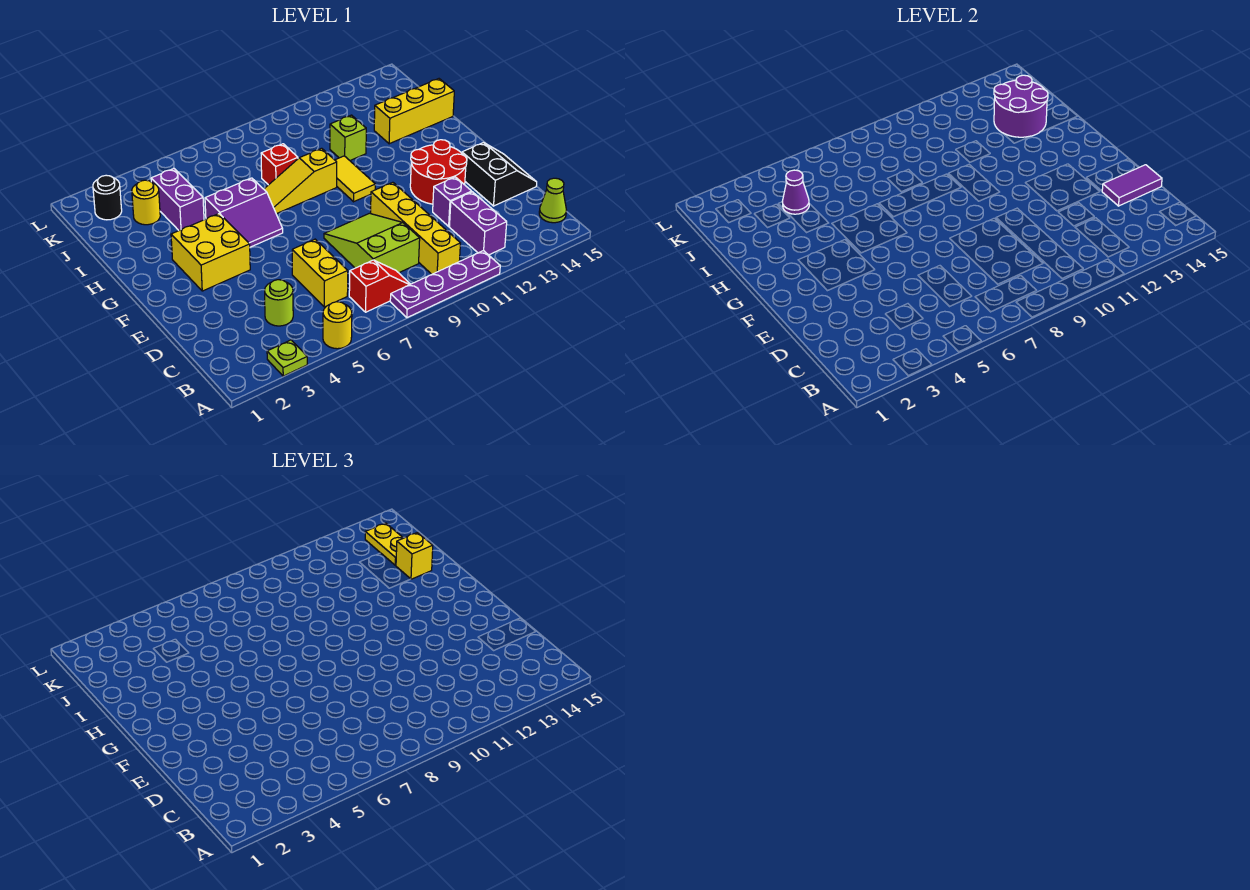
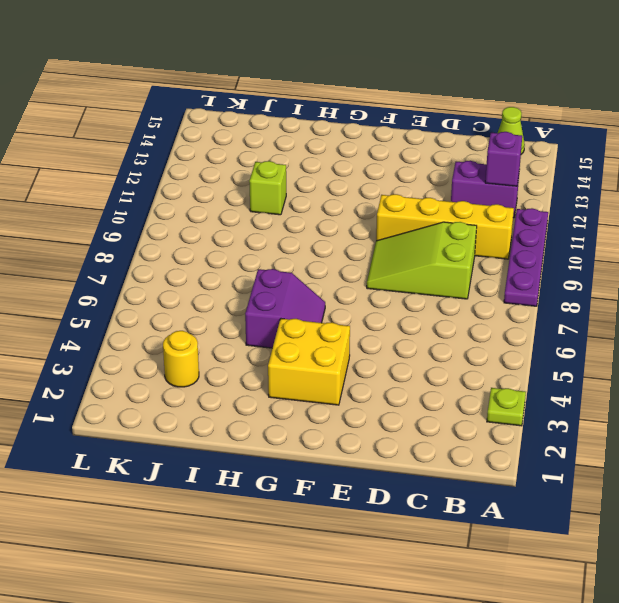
purple brick B12 level 2 -> purple brick D12 level 1
none -> yellow round brick A5 level 1
none -> red slope B7:B8 level 1 top 7
none -> lime round brick C4 level 1

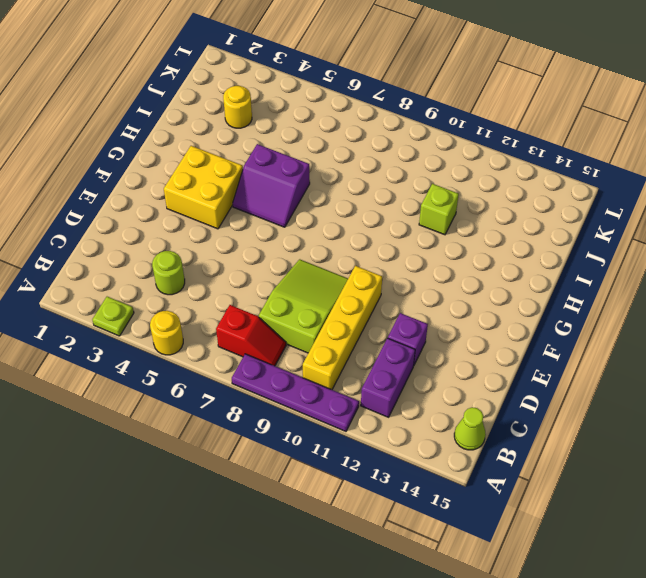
none -> yellow brick C6:D6 level 1
none -> black slope D14:E15 level 1 top 14
none -> red round brick E12:F13 level 1

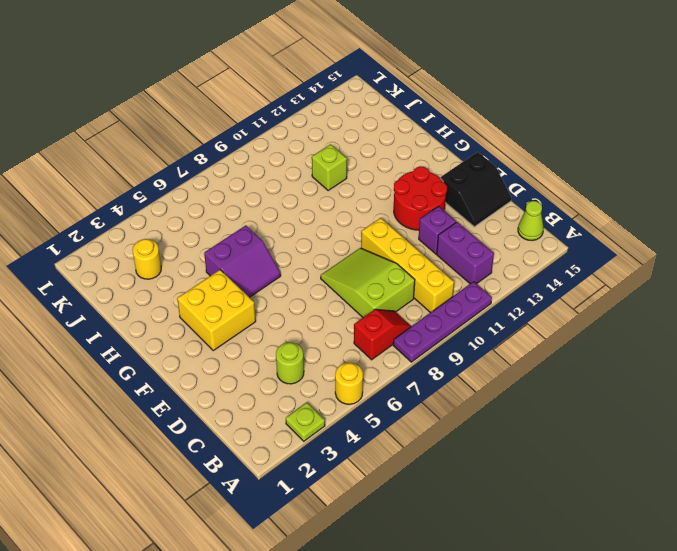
black slope D14:E15 level 1 top E -> black slope D14:E15 level 1 top 14
none -> yellow brick C6:D6 level 1
none -> yellow tile G10:H10 level 1
none -> yellow slope H7:H9 level 1 top 9

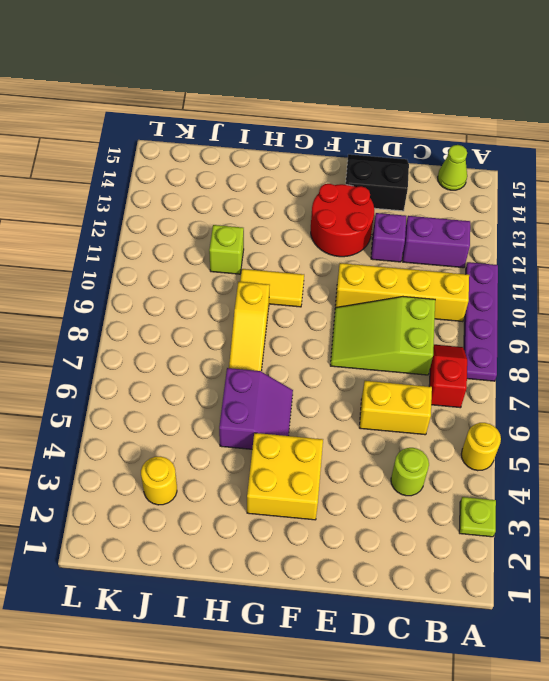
none -> purple brick I4:J4 level 1
none -> red brick I8 level 1
none -> yellow brick I13:I15 level 1

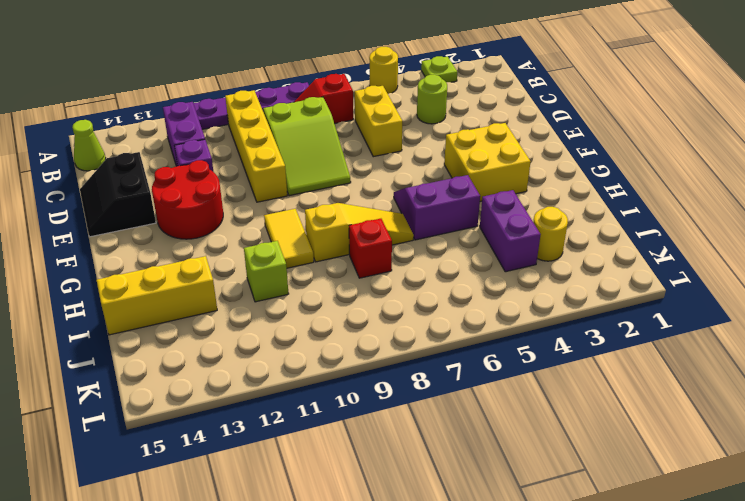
none -> black round brick K2 level 1
none -> purple tile D14:D15 level 2
none -> purple round brick I13:J14 level 2

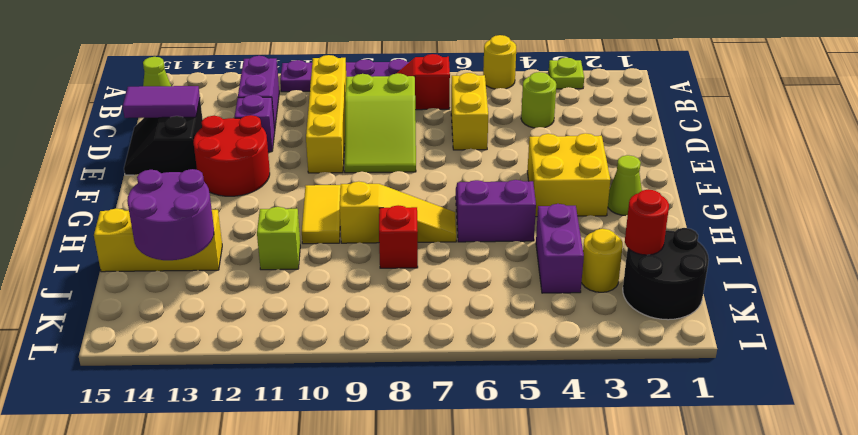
lime cone G2 level 1 -> none
black round brick J1:K2 level 1 -> black round brick K2 level 1
red round brick J2 level 2 -> none
none -> purple cone J4 level 2
none -> yellow brick I14 level 3
none -> yellow plate J14:K14 level 3

